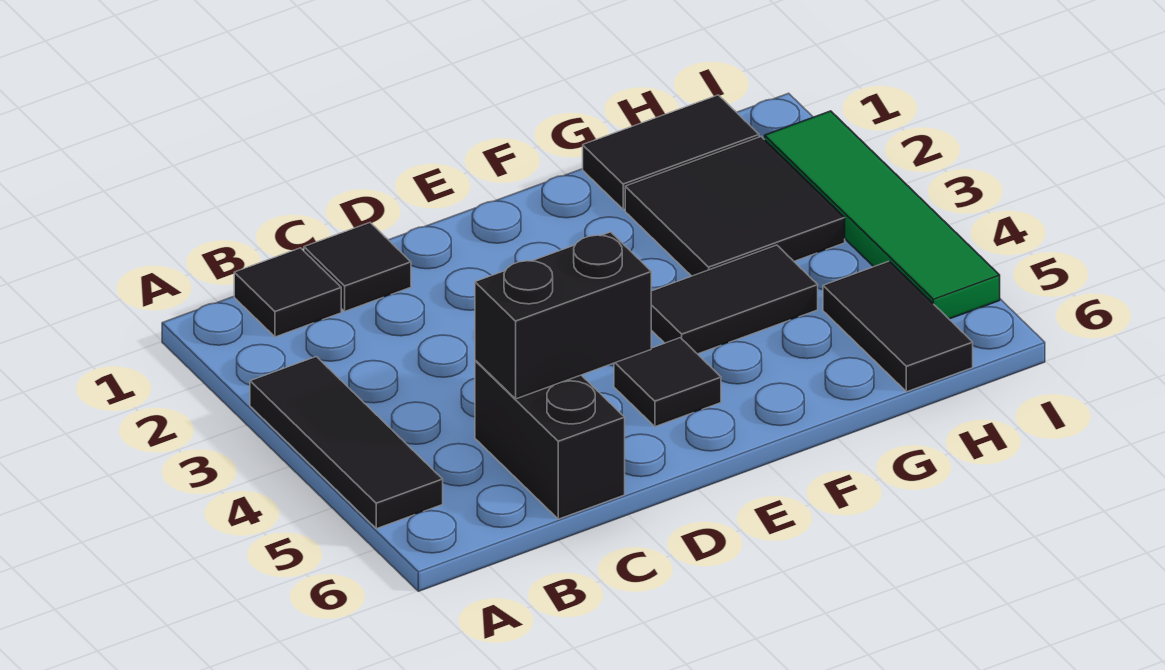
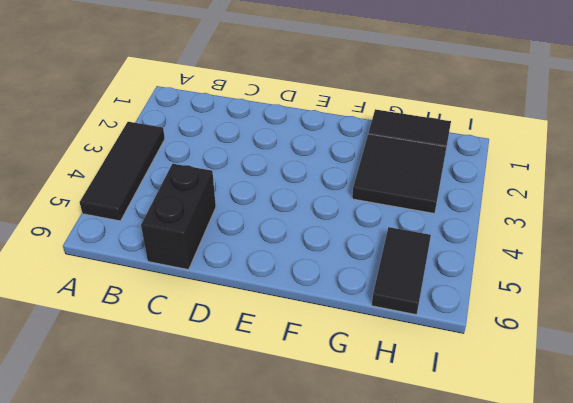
none -> black tile B1 level 1
none -> black tile C1 level 1

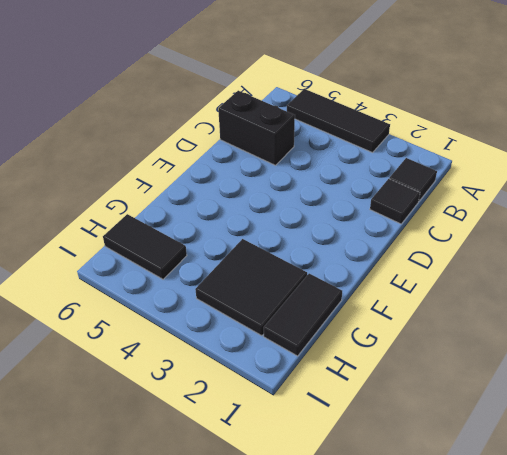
none -> black tile E5 level 1
none -> black tile F4:G4 level 1

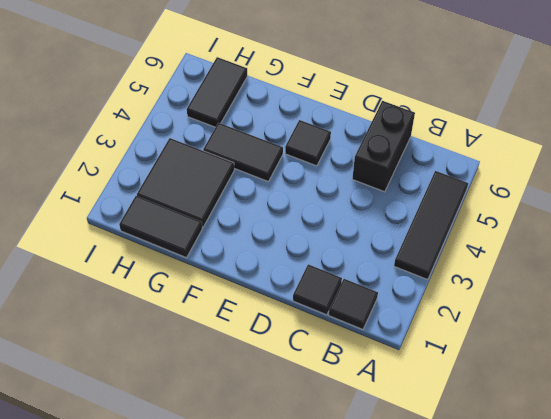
none -> green tile I2:I5 level 1
none -> black brick C5:D5 level 2

